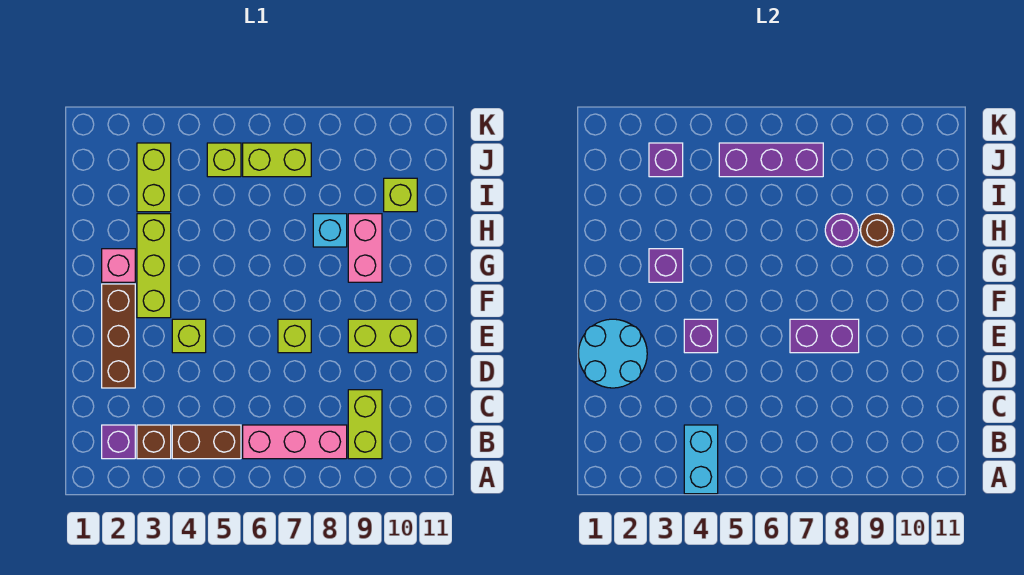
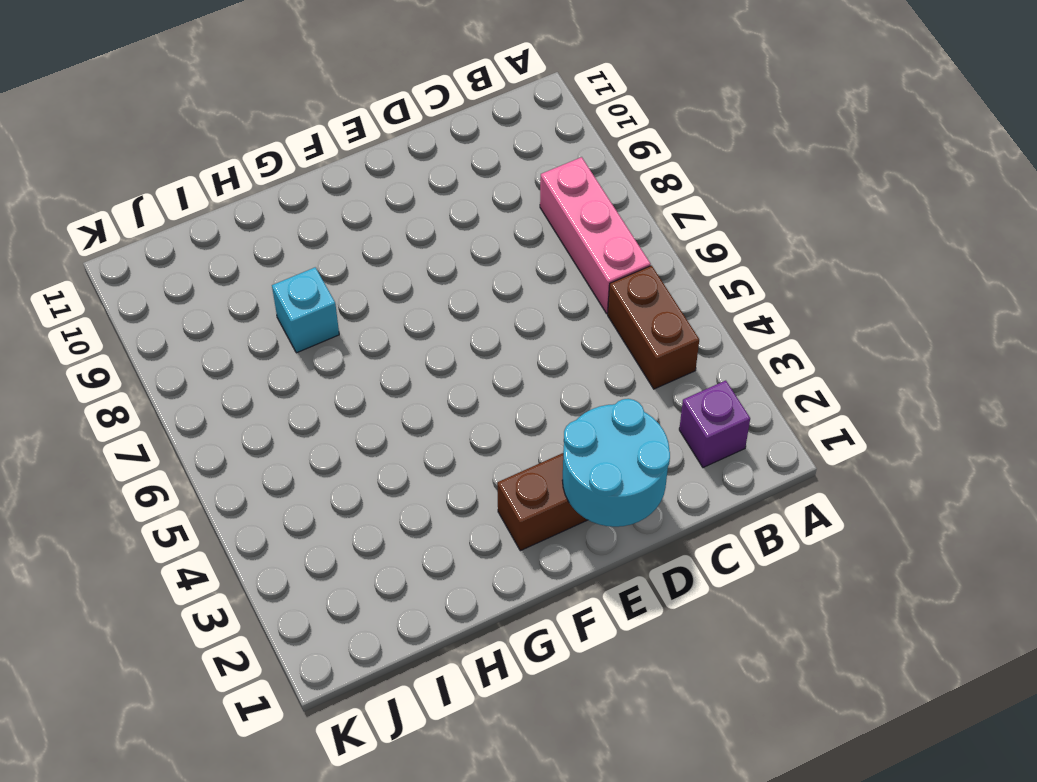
none -> brown brick B3 level 1
none -> lime brick B9:C9 level 1
none -> lime brick E4 level 1

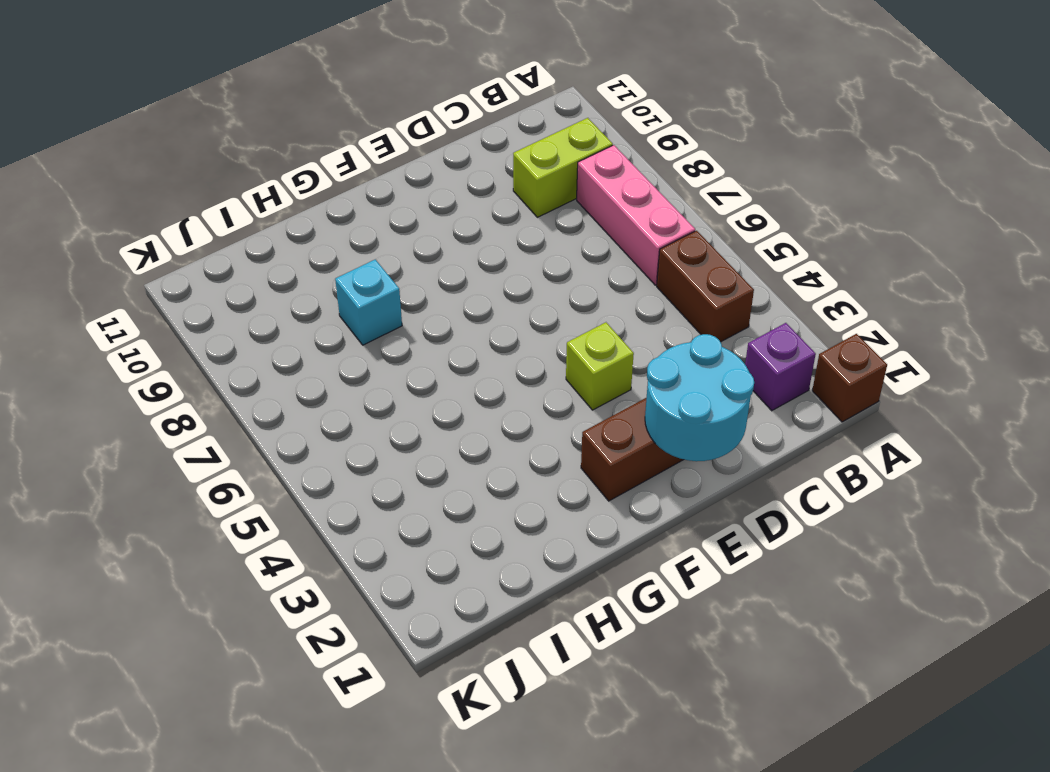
brown brick A1 level 1 -> brown brick B3 level 1
none -> lime brick E7 level 1
none -> lime brick E9:E10 level 1
none -> lime brick F3:H3 level 1

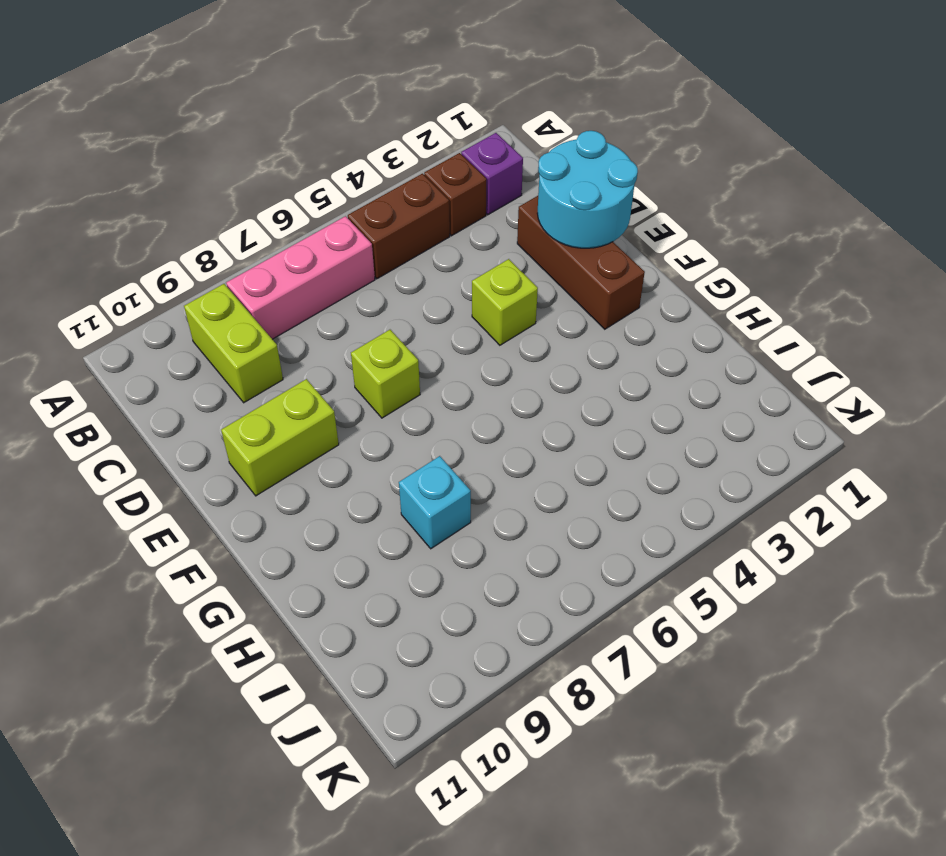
none -> lime brick F3:H3 level 1
none -> pink brick G2 level 1
none -> pink brick G9:H9 level 1

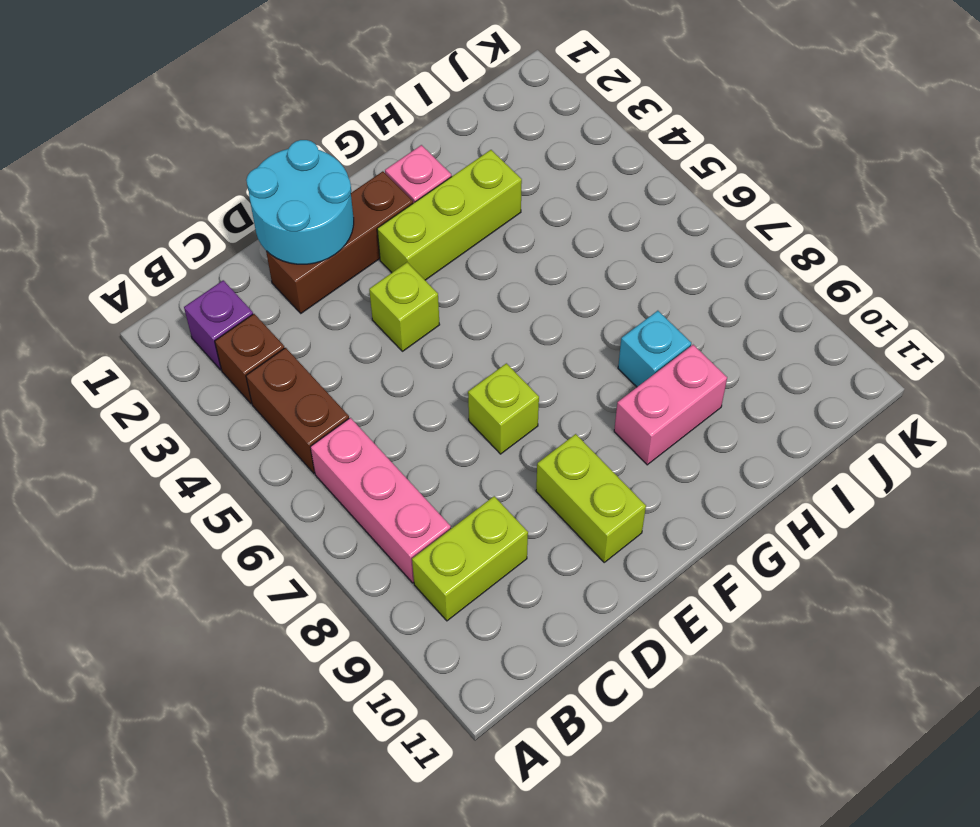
none -> lime brick I3:J3 level 1
none -> lime brick I10 level 1
none -> lime brick J5 level 1

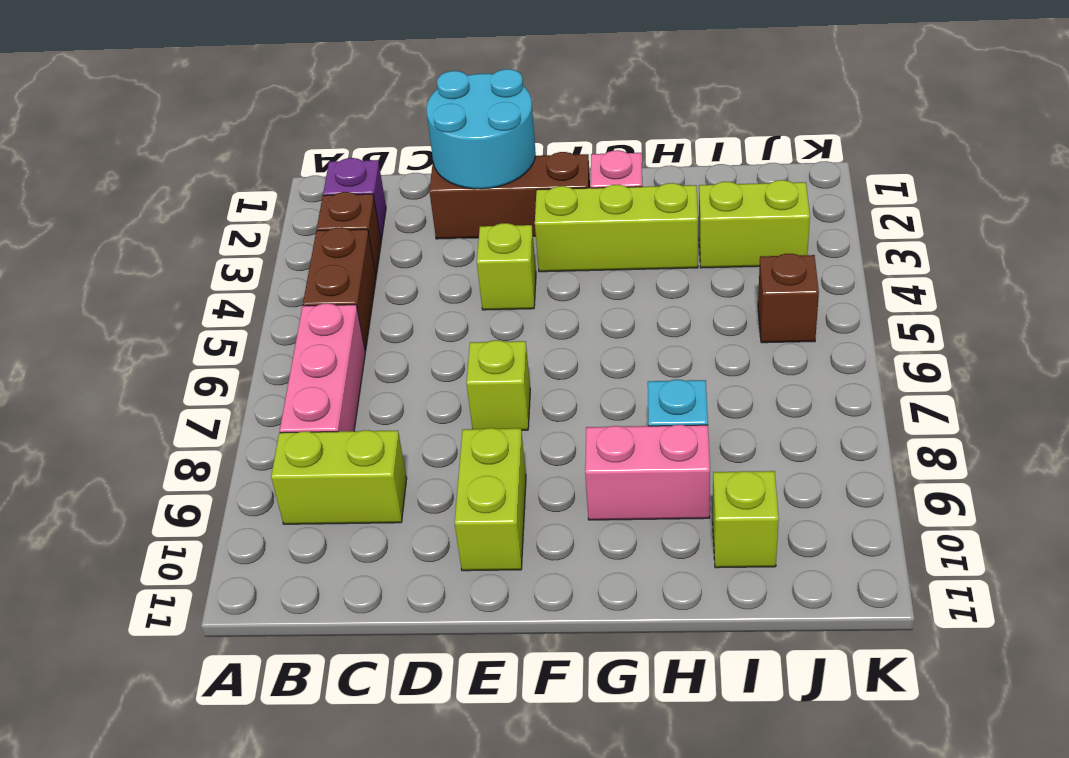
brown brick J5 level 1 -> lime brick J5 level 1
none -> lime brick J6:J7 level 1
none -> cyan brick A4:B4 level 2
none -> purple brick E4 level 2

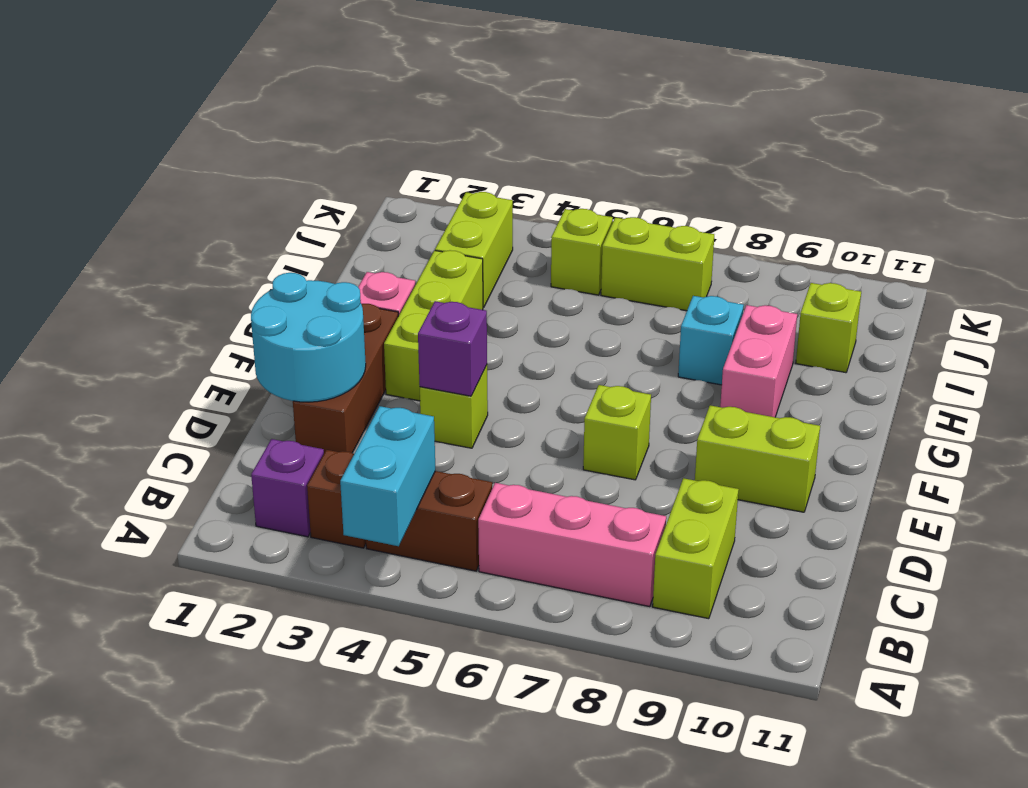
none -> purple brick E7:E8 level 2
none -> purple brick G3 level 2
none -> purple round brick H8 level 2

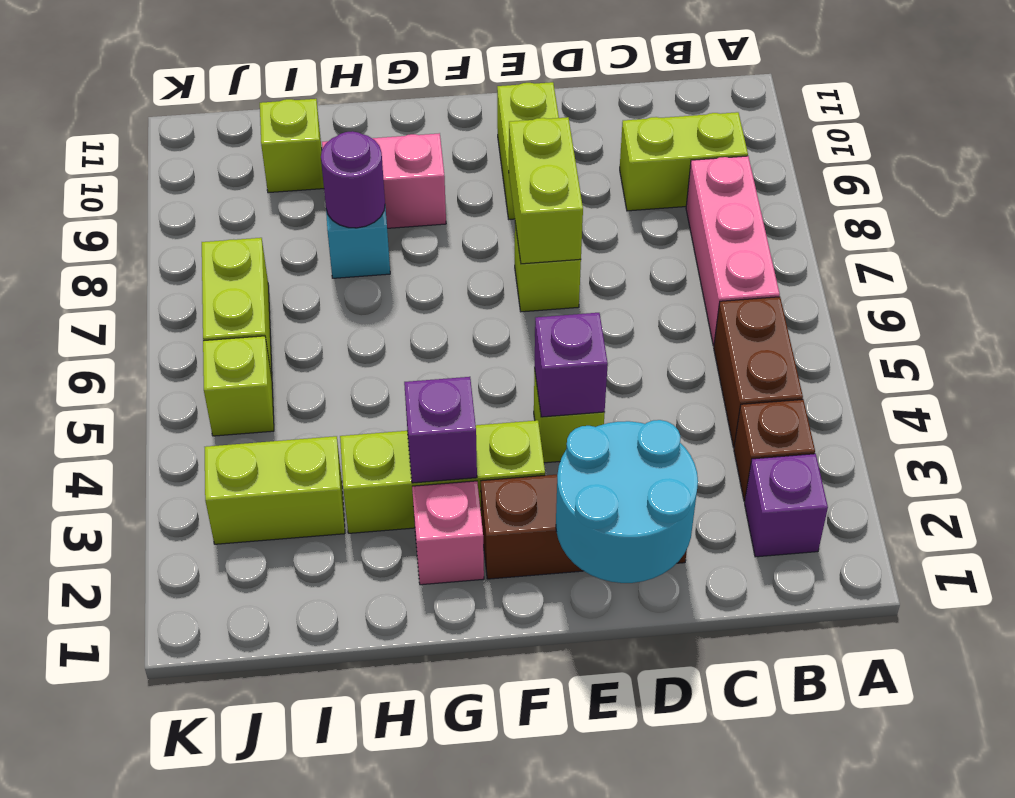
lime brick E7:E8 level 2 -> purple brick E7:E8 level 2
none -> cyan brick A4:B4 level 2
none -> brown round brick H9 level 2
none -> purple brick J3 level 2

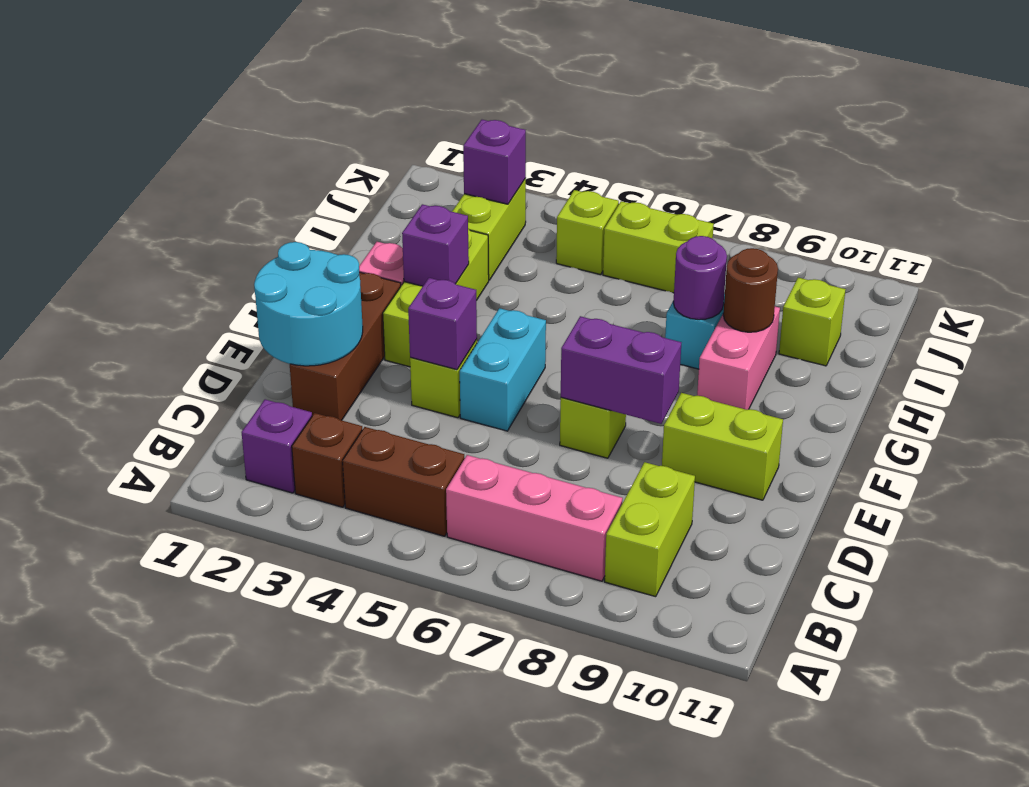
cyan brick E5:F5 level 1 -> cyan brick A4:B4 level 2
none -> purple brick J5:J7 level 2

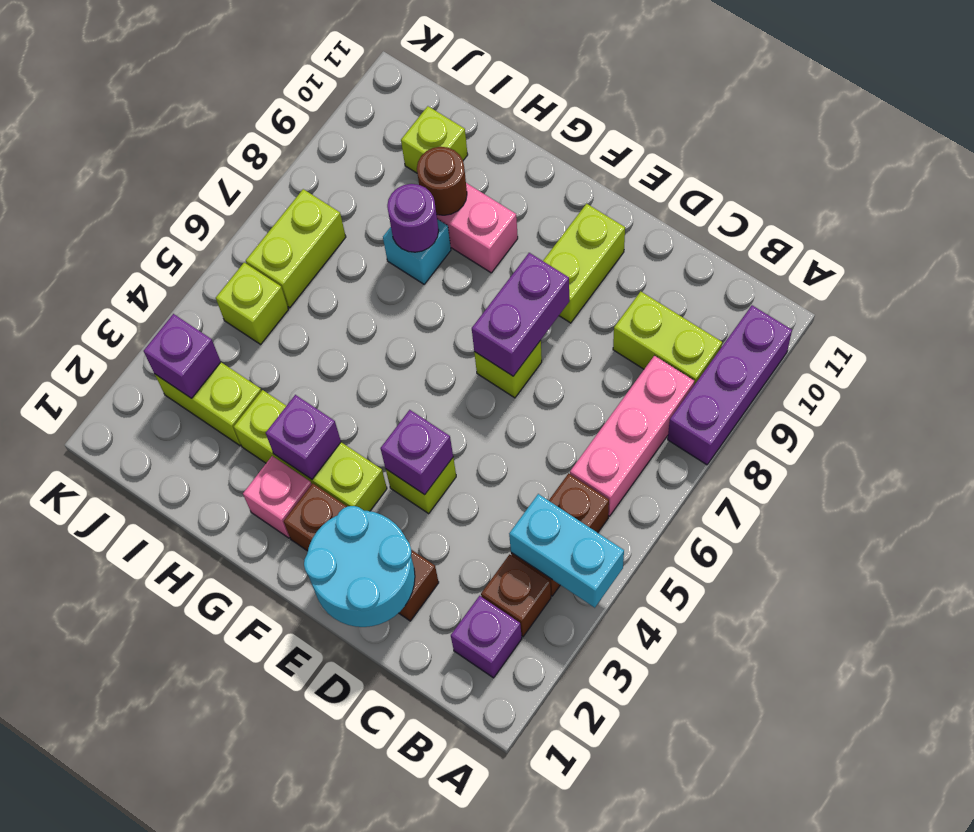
purple brick A8:A10 level 1 -> purple brick J5:J7 level 2

